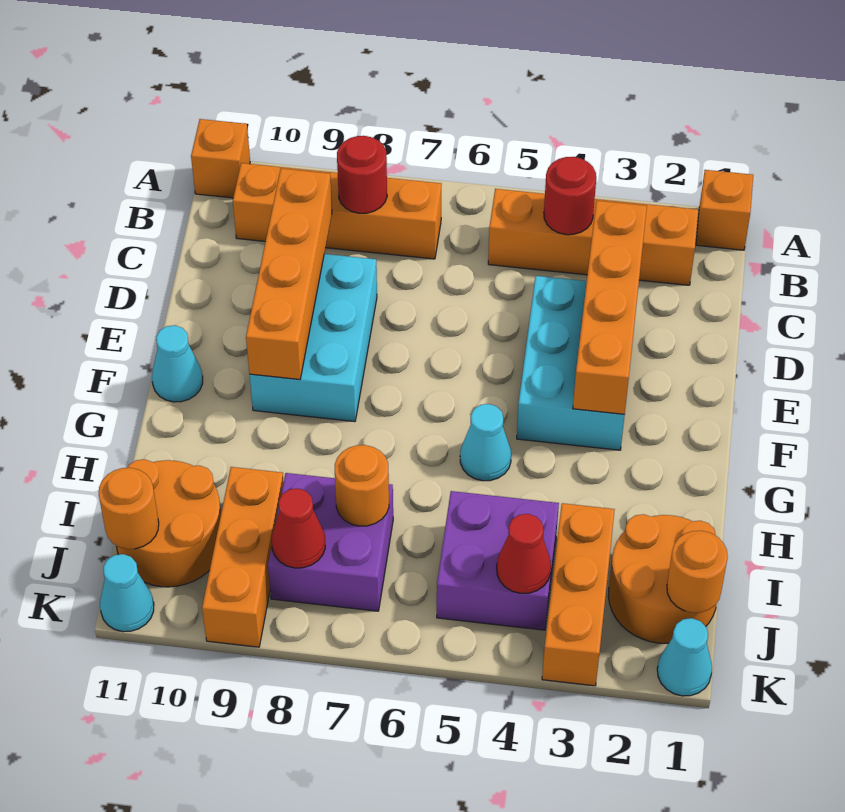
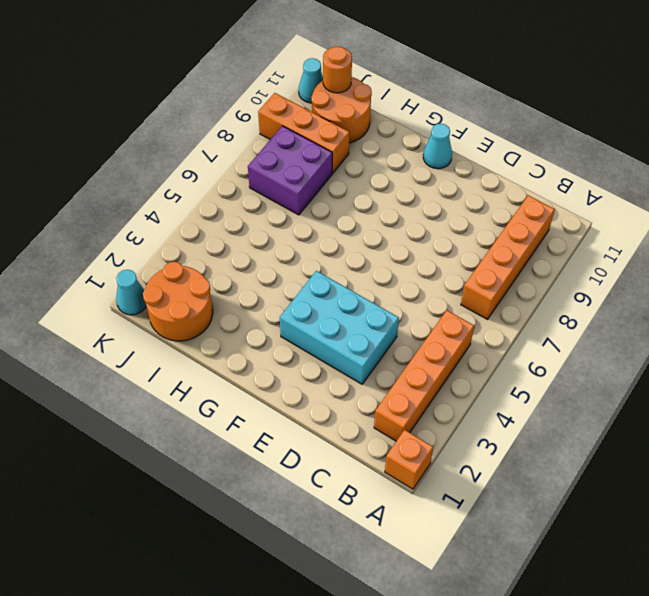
none -> orange brick A11 level 1
none -> cyan brick D8:F9 level 1
none -> cyan cone G5 level 1

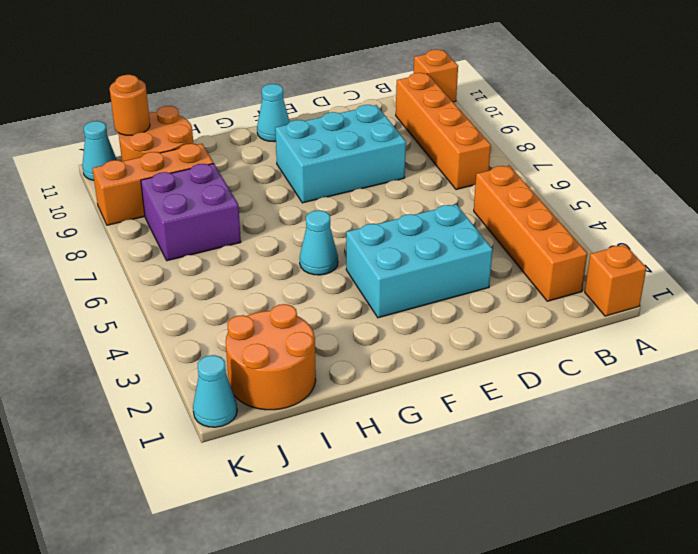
none -> orange brick I3:K3 level 1
none -> purple brick I4:J5 level 1
none -> red round brick B4 level 2

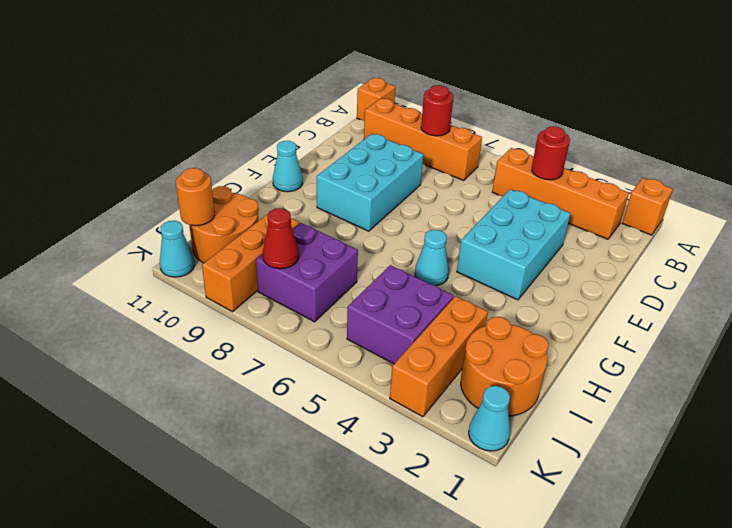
none -> orange brick C3:F3 level 2
none -> orange brick C9:F9 level 2
none -> orange round brick I7 level 2

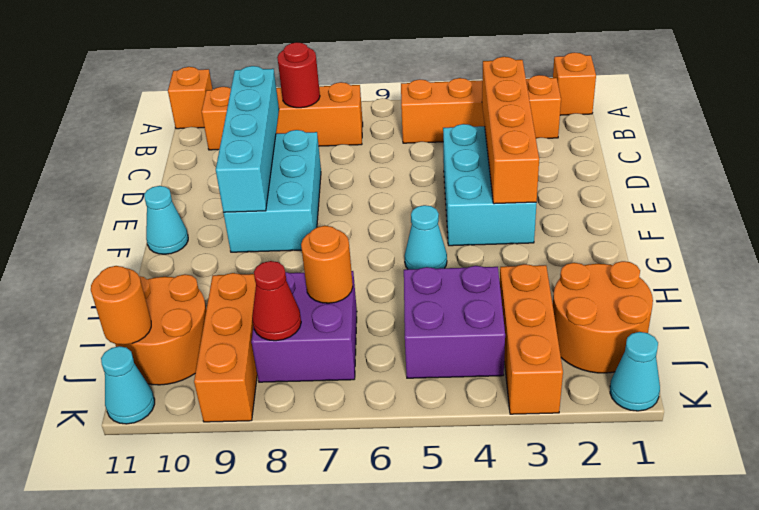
cyan brick C9:F9 level 2 -> orange brick C9:F9 level 2
none -> red round brick B4 level 2
none -> orange round brick J1 level 2
none -> red cone J4 level 2

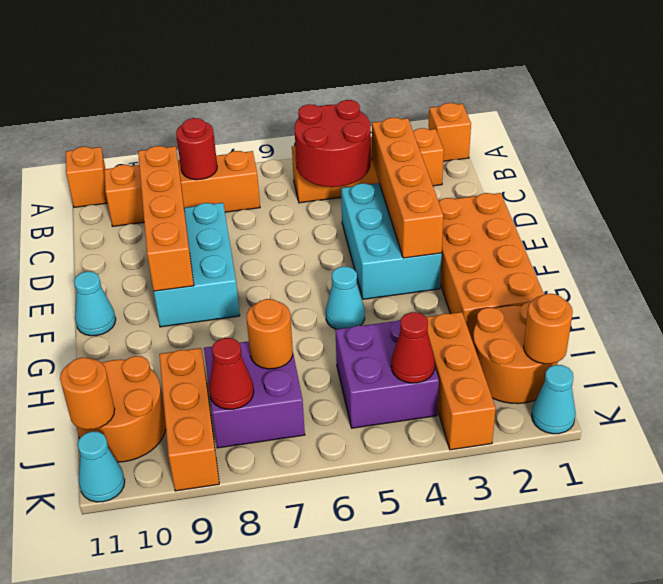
red round brick B4:C5 level 2 -> red round brick B4 level 2
orange brick E1:H2 level 1 -> none

